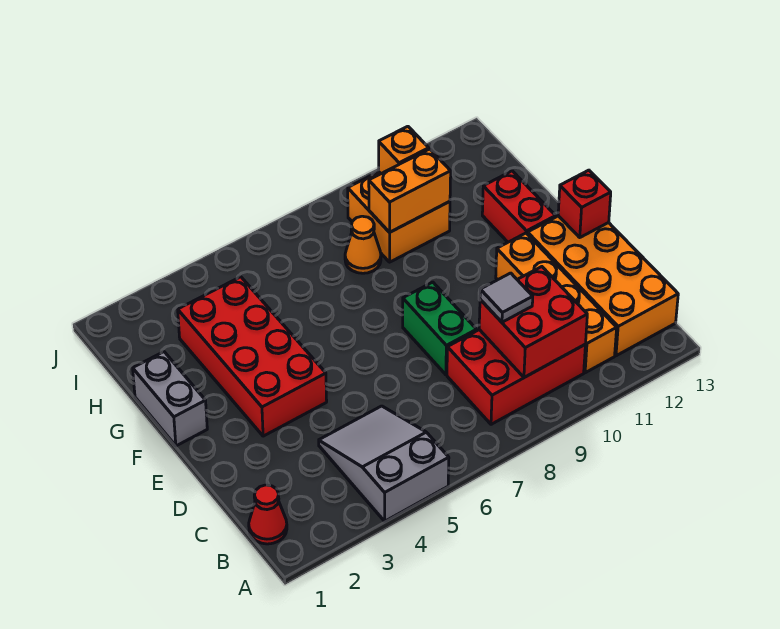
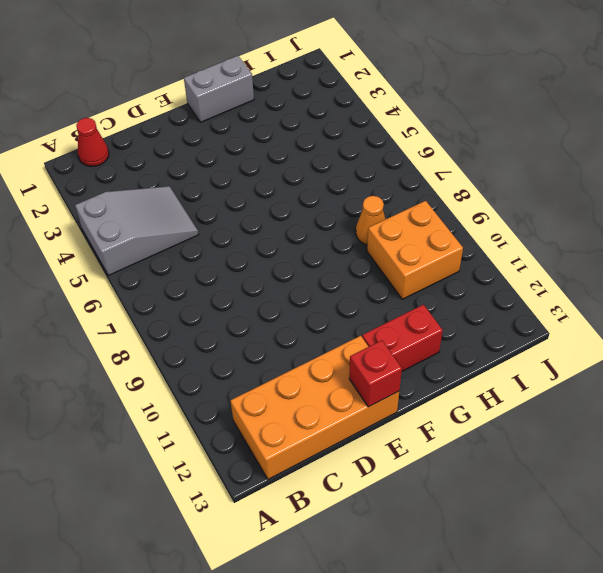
none -> red brick B8:C10 level 1
none -> orange brick B11:E11 level 1
none -> green brick D8:E8 level 1

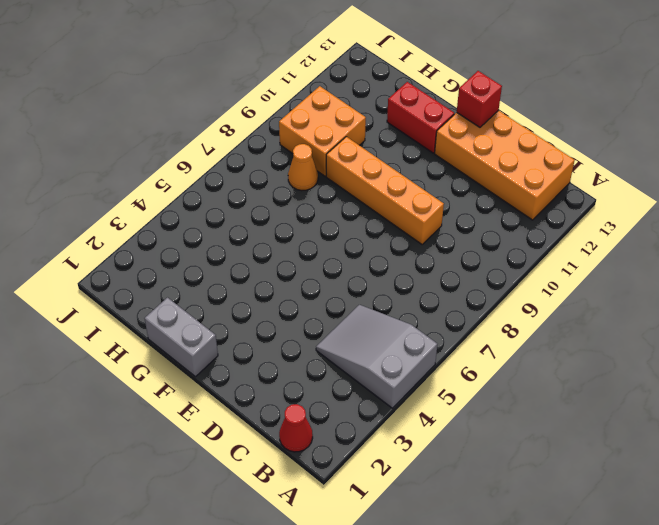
orange brick D9:G9 level 1 -> orange brick B11:E11 level 1
none -> red brick B8:C10 level 1
none -> green brick D8:E8 level 1
none -> red brick E3:H4 level 1

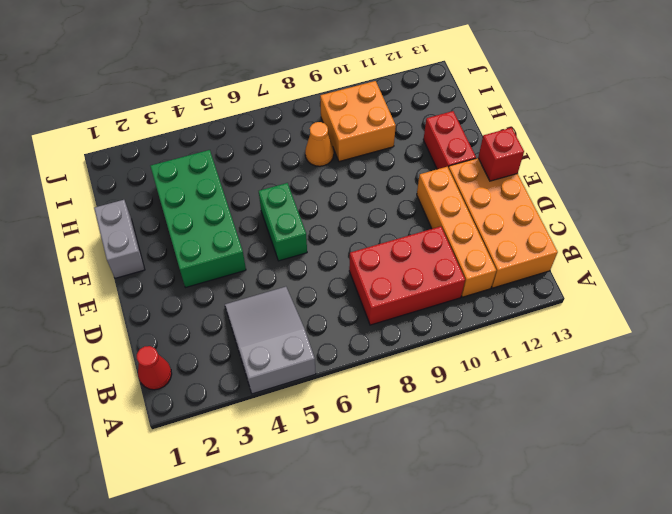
green brick E3:H4 level 1 -> red brick E3:H4 level 1
green brick E6:F6 level 1 -> green brick D8:E8 level 1
none -> red brick B9:C10 level 2
none -> orange brick H9:H10 level 2
none -> orange brick I10 level 2

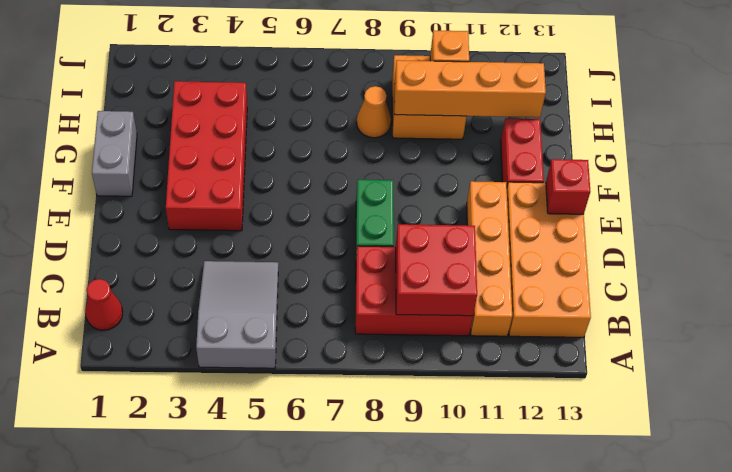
orange brick H9:H12 level 2 -> orange brick H9:H10 level 2
none -> grey tile C9 level 3

